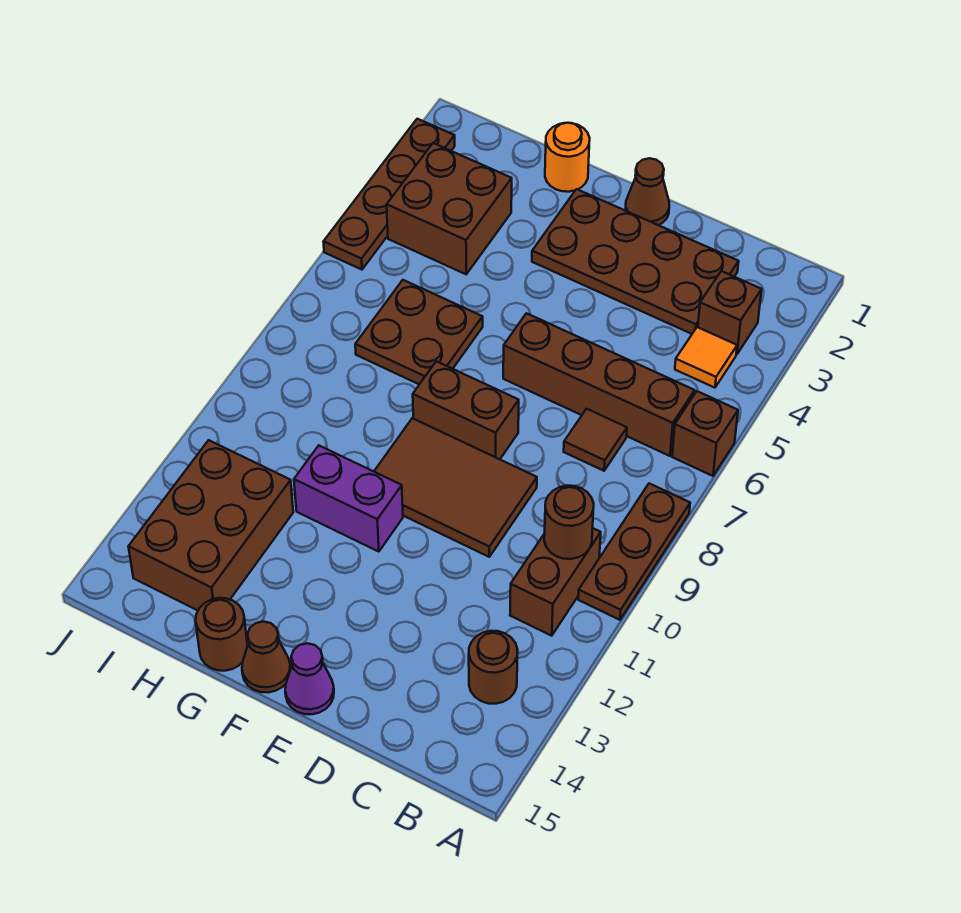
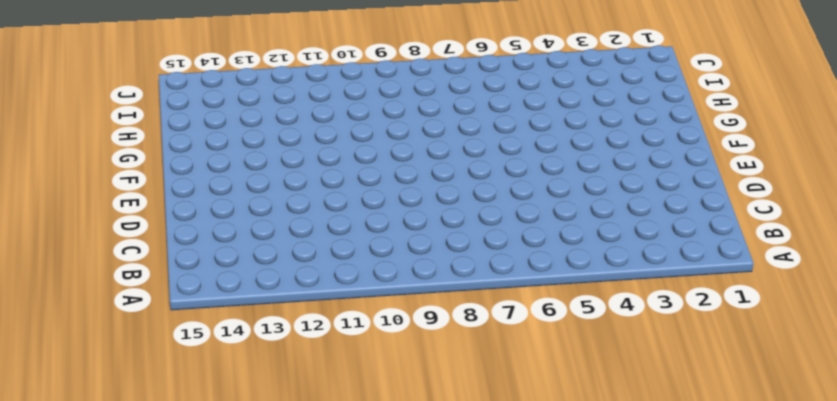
none -> brown brick A6 level 1
none -> brown plate A8:A10 level 1
none -> brown brick B3 level 1

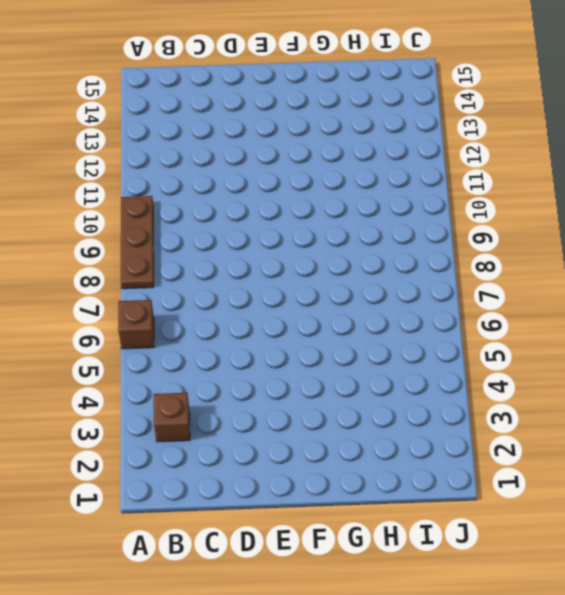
none -> orange tile B4 level 1
none -> brown brick B6:E6 level 1
none -> brown brick B10:B11 level 1

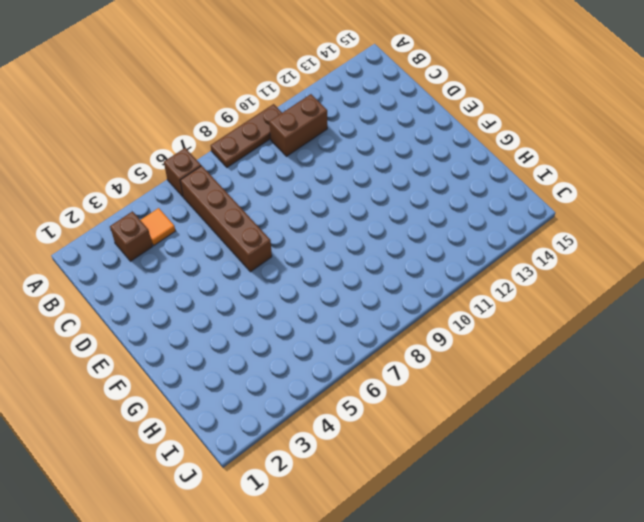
none -> brown round brick B13 level 1
none -> brown plate C2:F3 level 1
none -> brown tile C7 level 1

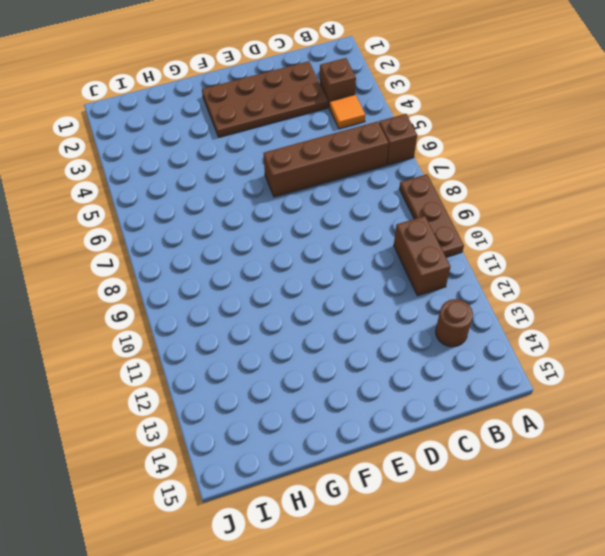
none -> brown tile C7 level 1
none -> brown tile D9:F10 level 1
none -> brown cone E1 level 1

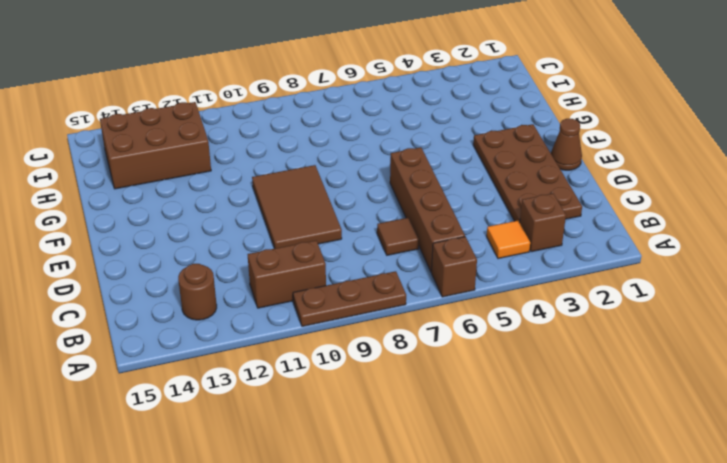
none -> brown brick E8:F8 level 1
none -> purple cone E15 level 1
none -> purple brick F11:G11 level 1

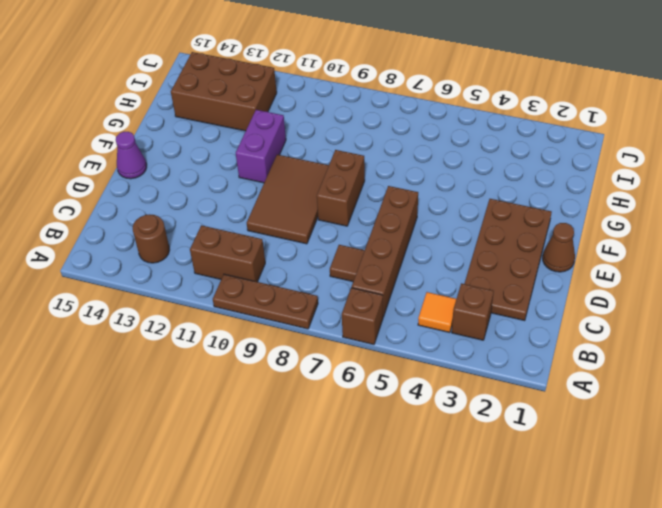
none -> brown cone F15 level 1
none -> orange round brick G1 level 1
none -> brown plate G6:H7 level 1

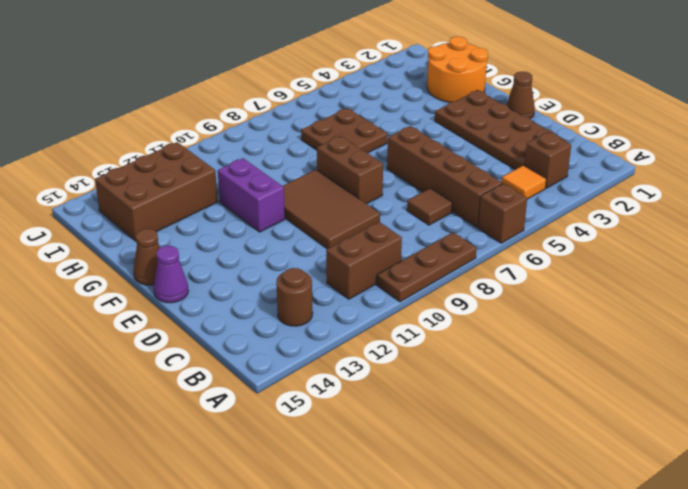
orange round brick G1:H2 level 1 -> orange round brick G1 level 1
none -> brown round brick G15 level 1
none -> brown brick H3:I4 level 1
none -> brown plate J2:J5 level 1

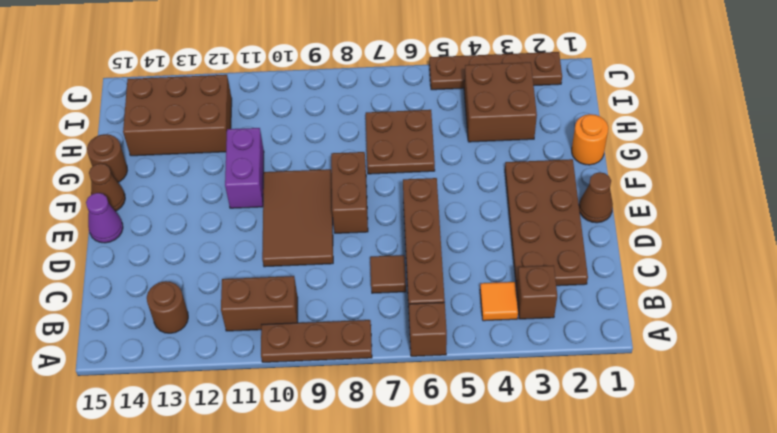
none -> brown round brick B10 level 2

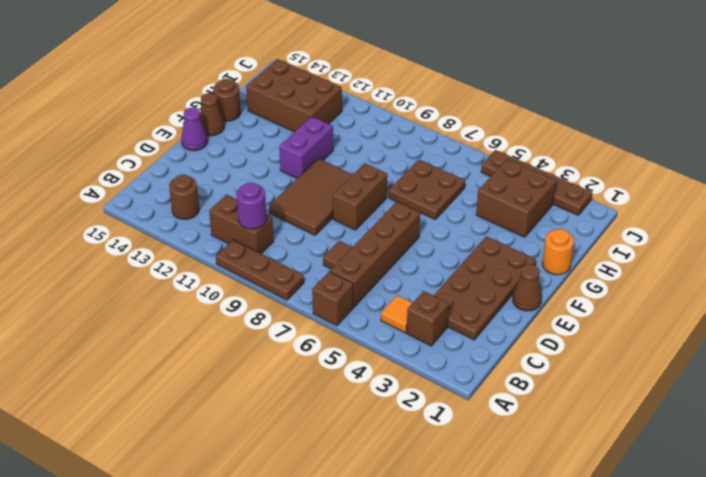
purple round brick B10 level 2 -> brown round brick B10 level 2

